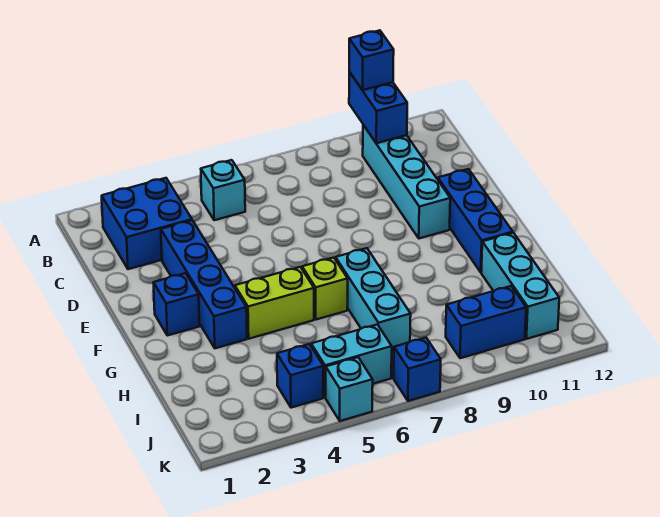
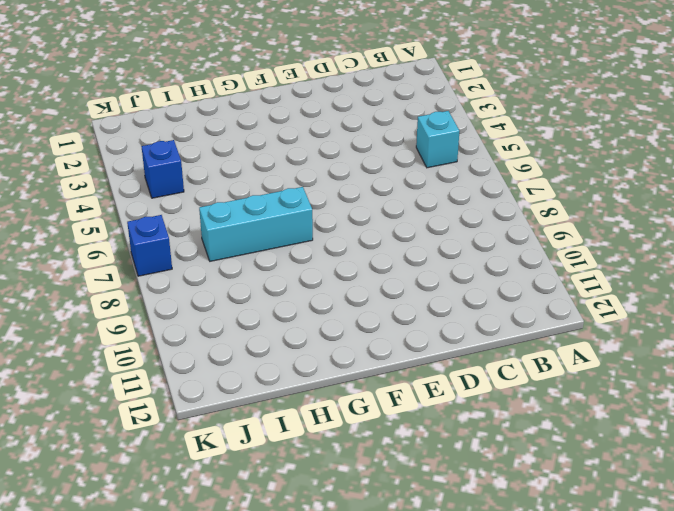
none -> blue brick B2:C3 level 1
none -> cyan brick B10:E10 level 1
none -> blue brick D3:G3 level 1

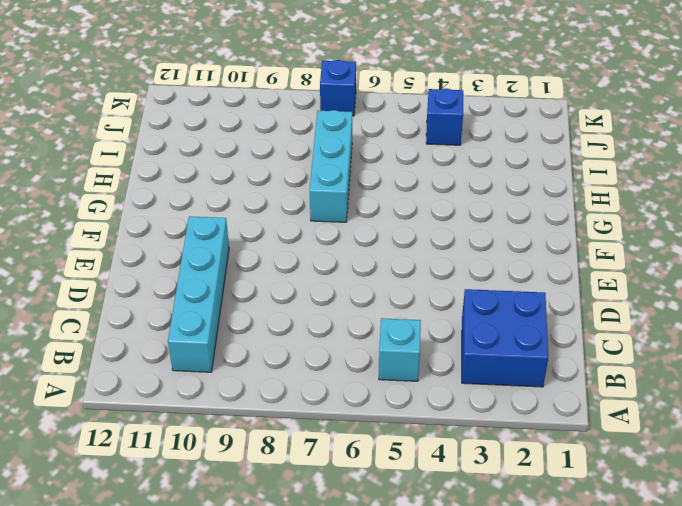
none -> blue brick D3:G3 level 1
none -> blue brick E11:G11 level 1
none -> blue brick F2 level 1

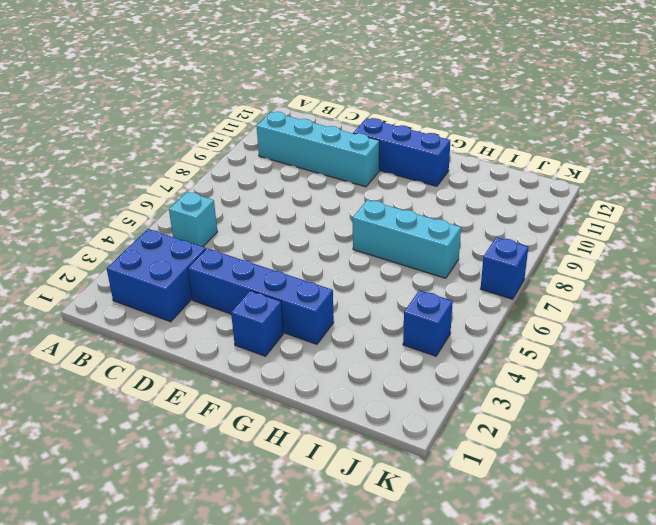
none -> lime brick G4:G5 level 1
none -> lime brick G6 level 1
none -> cyan brick H11:J11 level 1

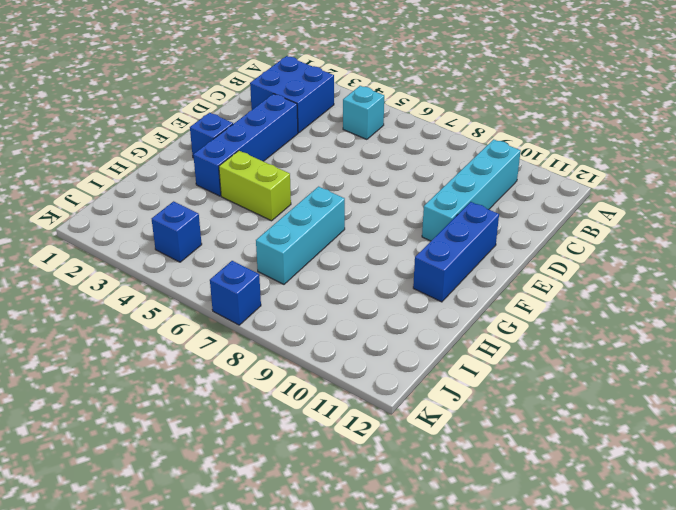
none -> lime brick G6 level 1
none -> cyan brick H11:J11 level 1
none -> cyan brick J5:J6 level 1

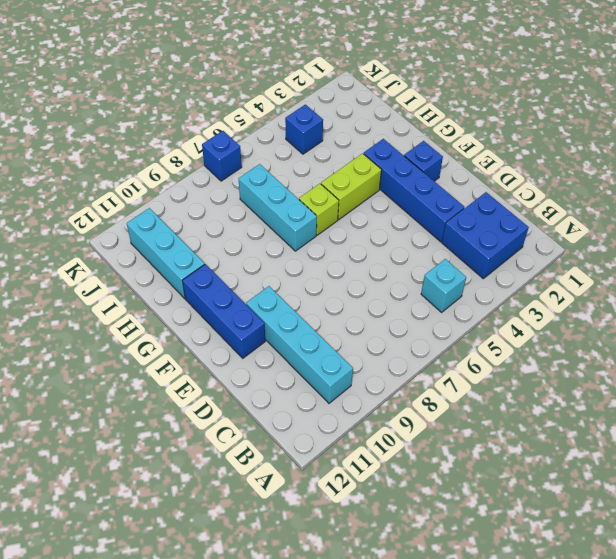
none -> cyan brick J5:J6 level 1
none -> blue brick J9:J10 level 1
none -> cyan brick K5 level 1

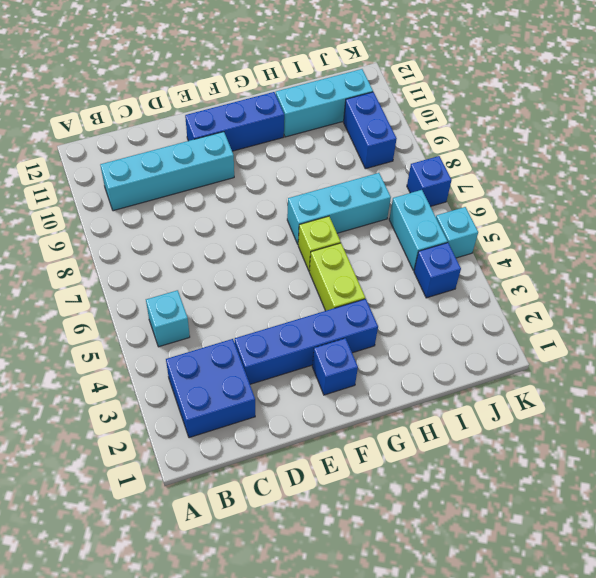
none -> blue brick A10:B10 level 2
none -> blue brick A10 level 3

